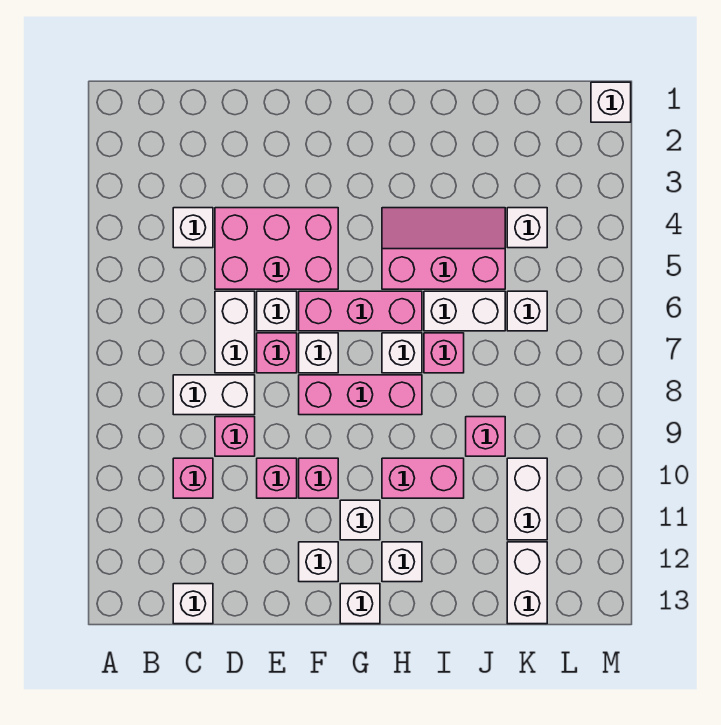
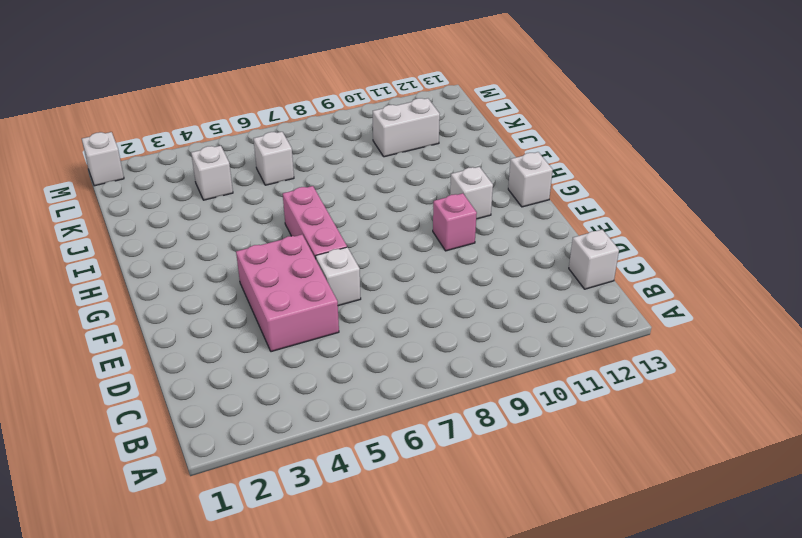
none -> white brick C4 level 1
none -> white brick C8:D8 level 1
none -> pink brick C10 level 1

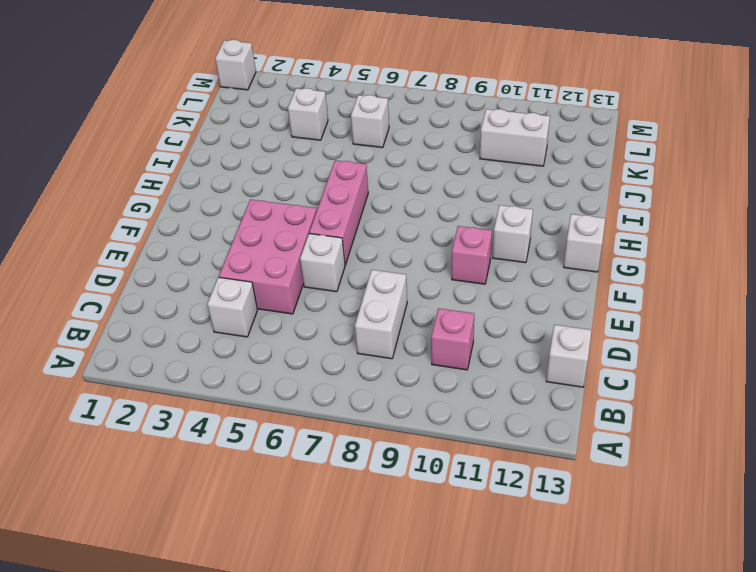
none -> white brick D6:D7 level 1
none -> pink brick D9 level 1
none -> pink brick E7 level 1

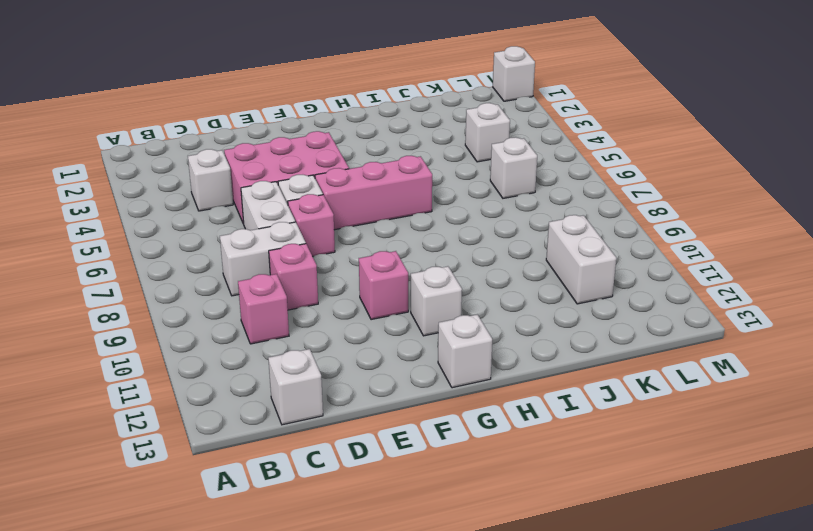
none -> pink brick E10 level 1
none -> white brick F7 level 1
none -> pink brick F8:H8 level 1

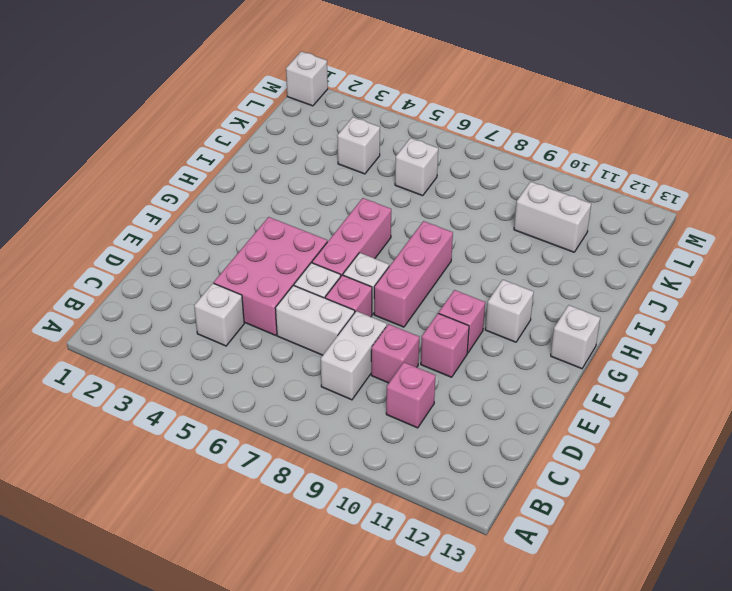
none -> white brick C13 level 1
none -> white brick F12 level 1
none -> pink slope H4:J5 level 1 top 5

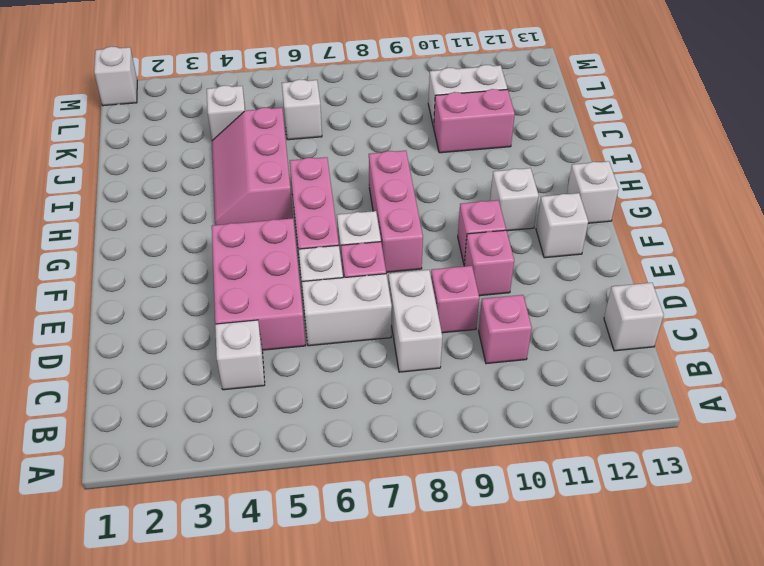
pink brick J10:J11 level 1 -> pink brick H10:I10 level 1
none -> white brick H7 level 1
none -> white brick H12 level 1
none -> white brick I6:J6 level 1

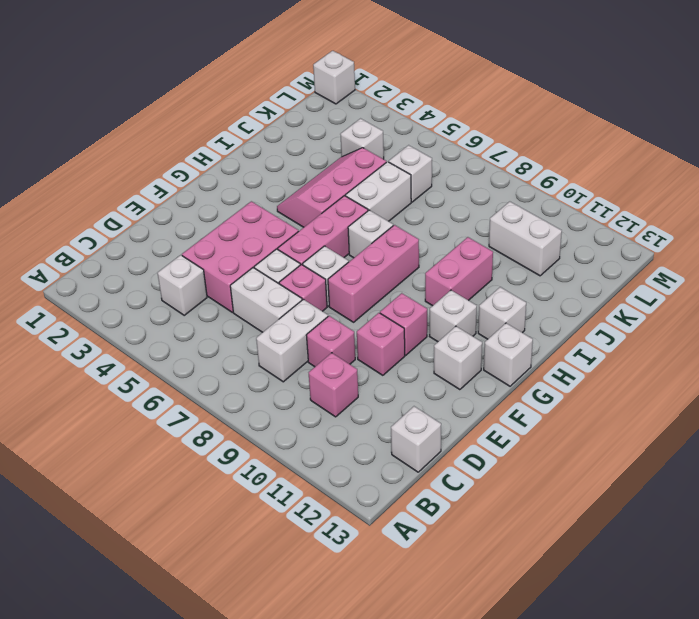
none -> pink brick I7 level 1
none -> pink brick J9 level 1
none -> white brick K12:K13 level 1

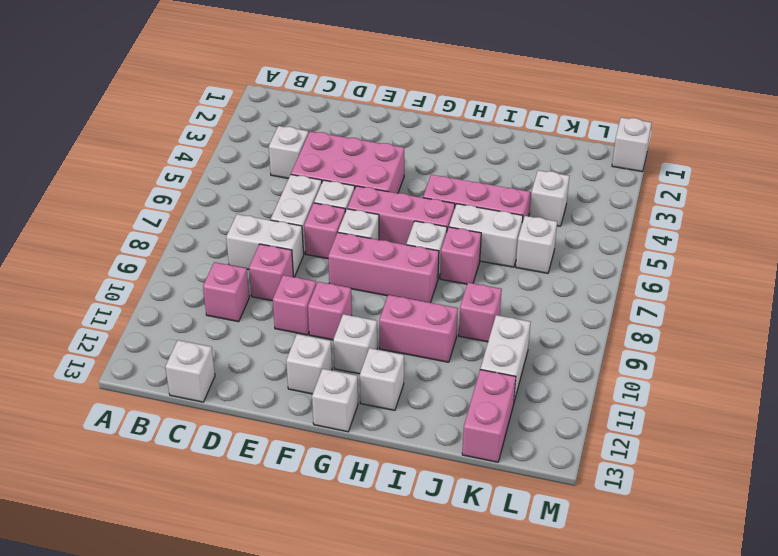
pink brick K12:K13 level 1 -> white brick K12:K13 level 1

